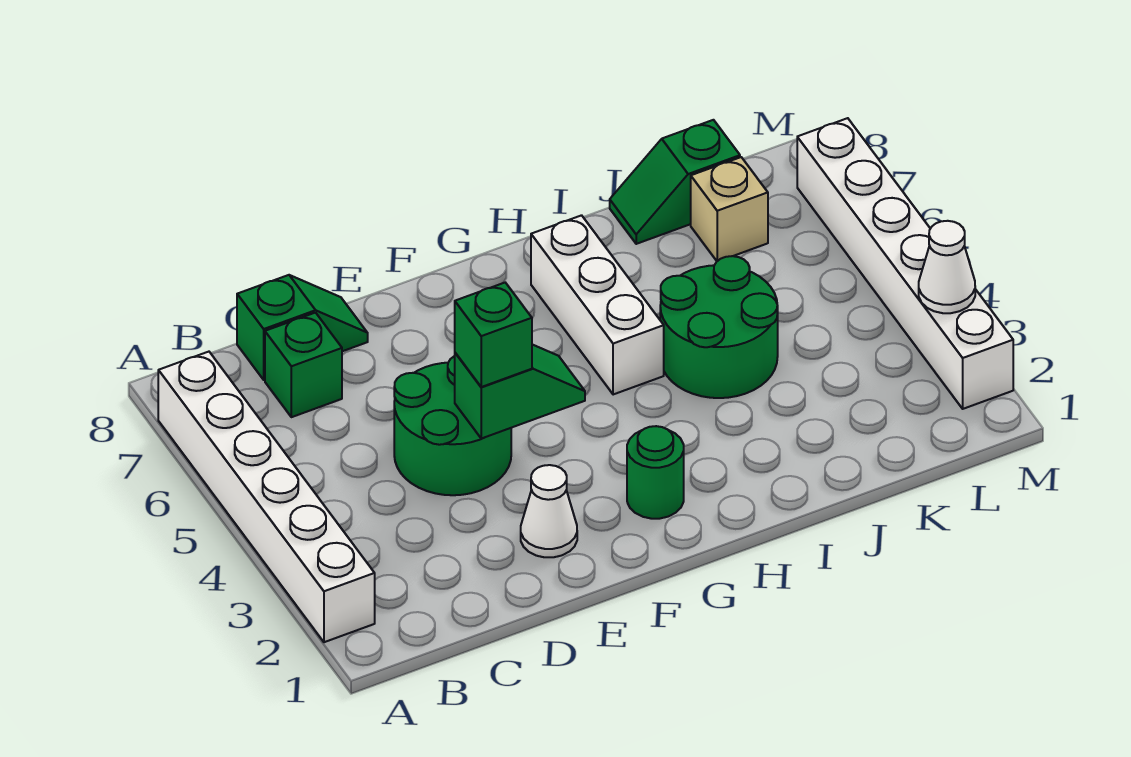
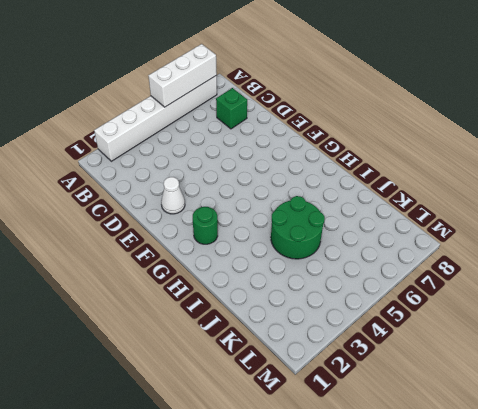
white brick A5:A7 level 2 -> white brick H5:H7 level 1
none -> green slope C8:D8 level 1 top C
none -> green round brick D4:E5 level 1
none -> green slope J8:K8 level 1 top K

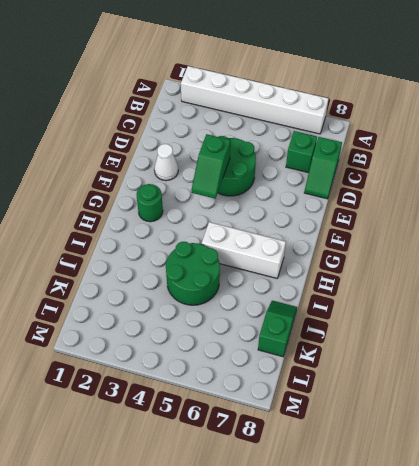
none -> tan brick K7 level 1
none -> white brick M2:M7 level 1
none -> white cone M3 level 2

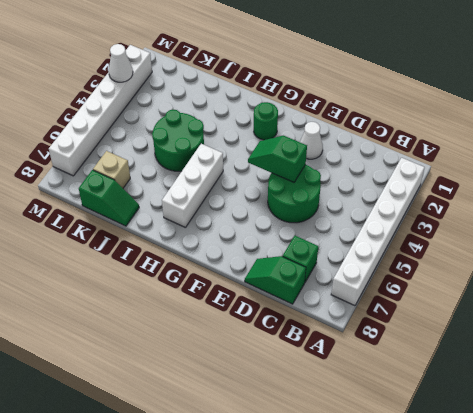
none -> green brick E4 level 3

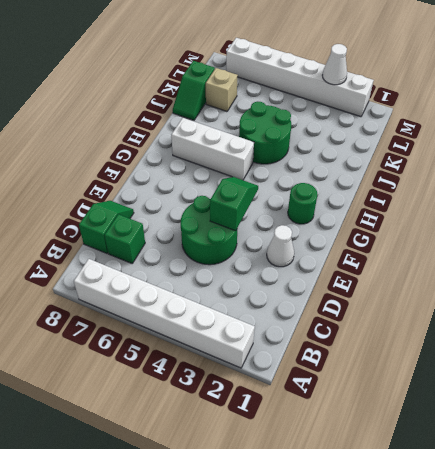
none -> green brick E4 level 3

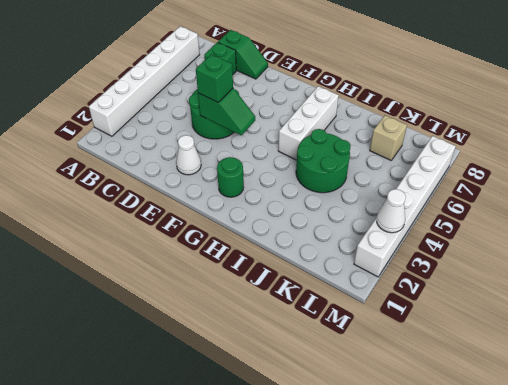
none -> green slope J8:K8 level 1 top K

